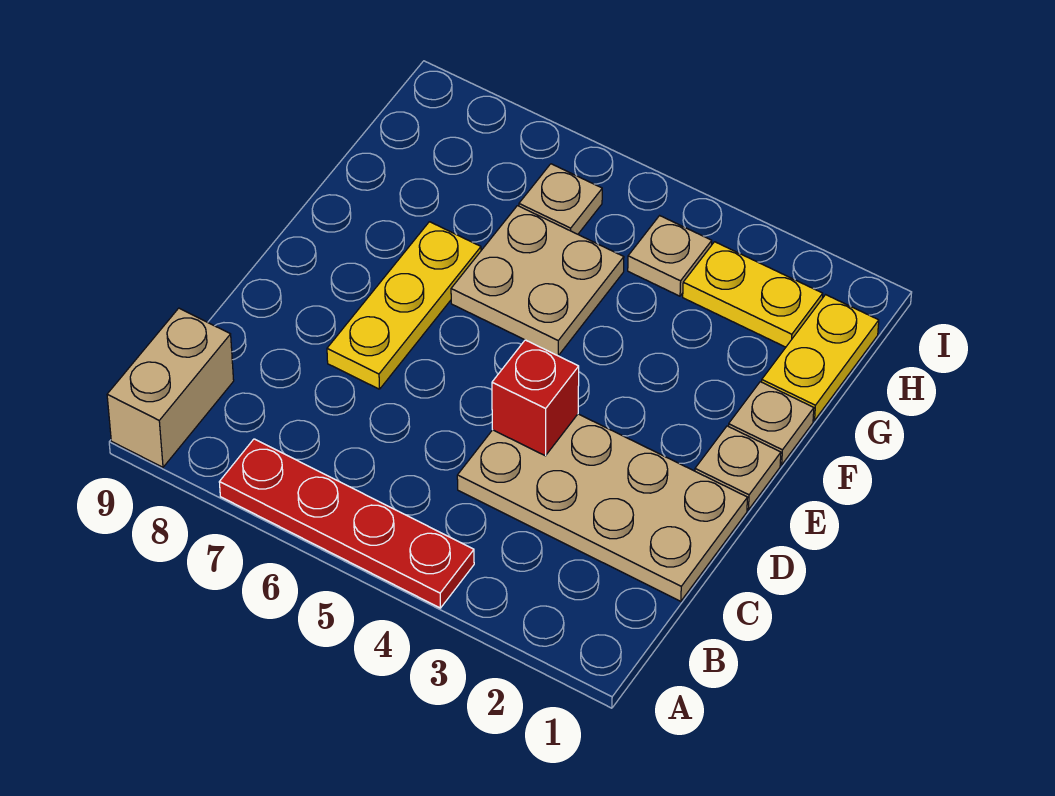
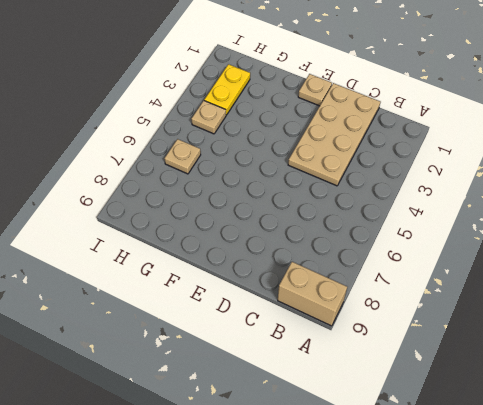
none -> red plate A4:A7 level 1
none -> yellow plate D7:F7 level 1
none -> tan plate F1 level 1

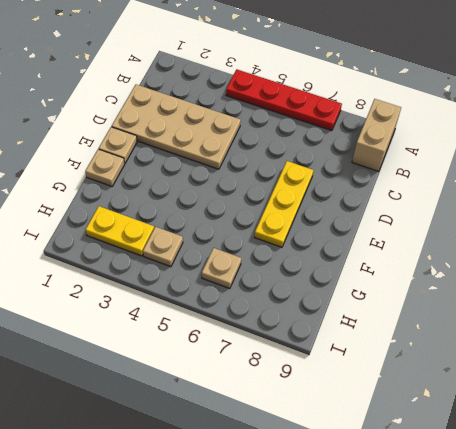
none -> tan plate F5:G6 level 1
none -> yellow plate G1:H1 level 1
none -> red brick D4 level 2

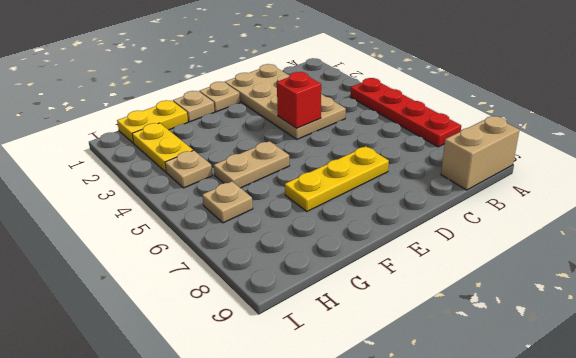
tan plate F5:G5 level 1 -> tan plate F5:G6 level 1

